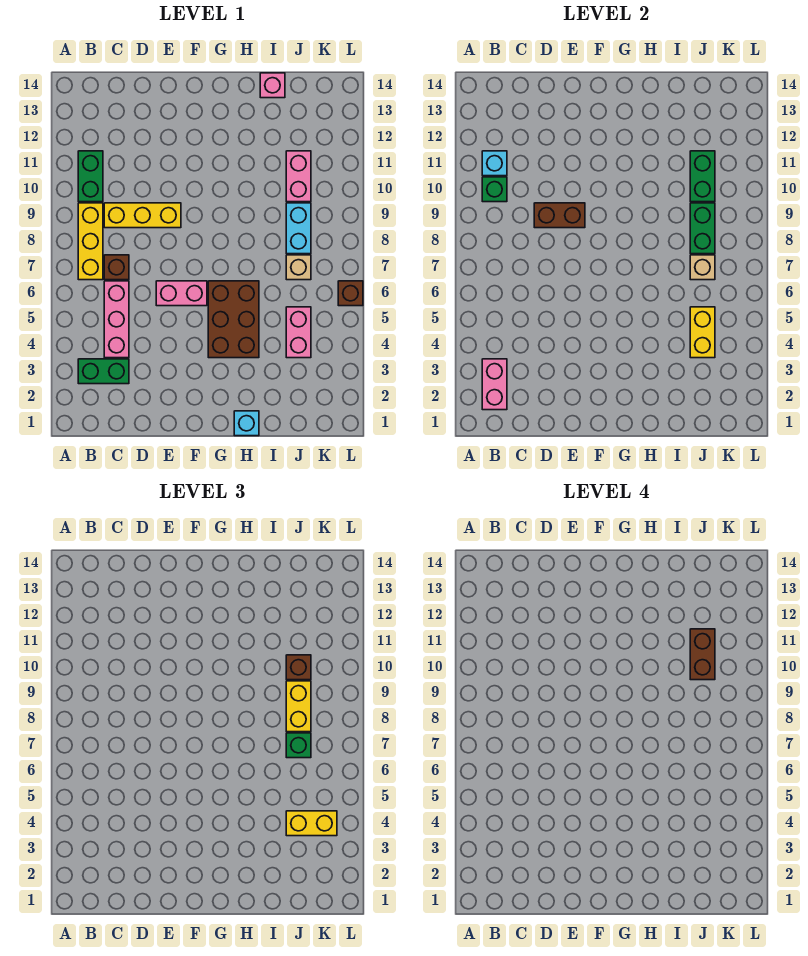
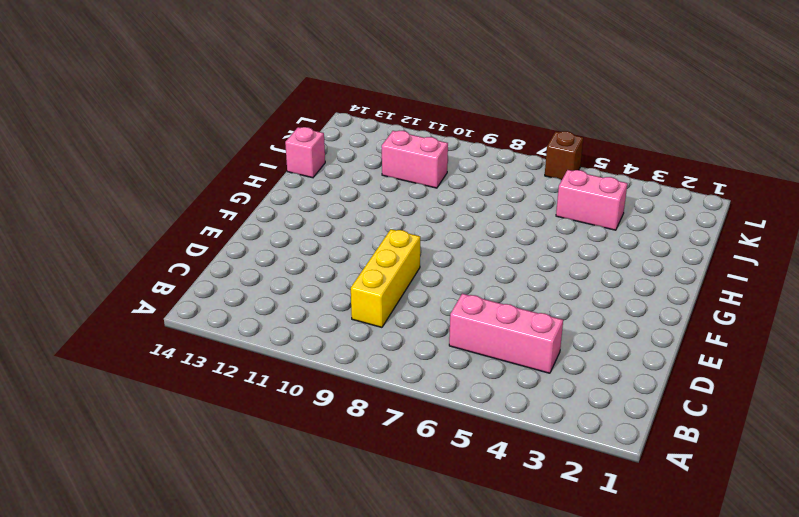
none -> green brick B3:C3 level 1
none -> yellow brick B7:B9 level 1
none -> green brick B10:B11 level 1

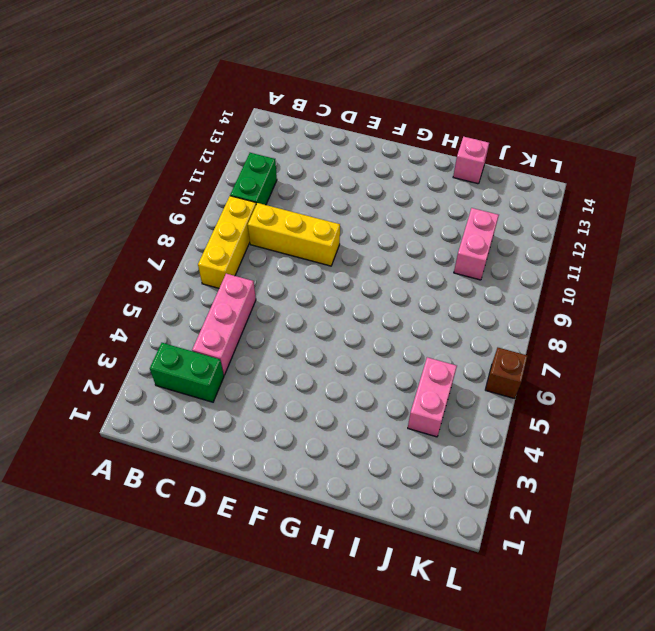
none -> brown brick C7 level 1
none -> pink brick E6:F6 level 1
none -> brown brick G4:H6 level 1

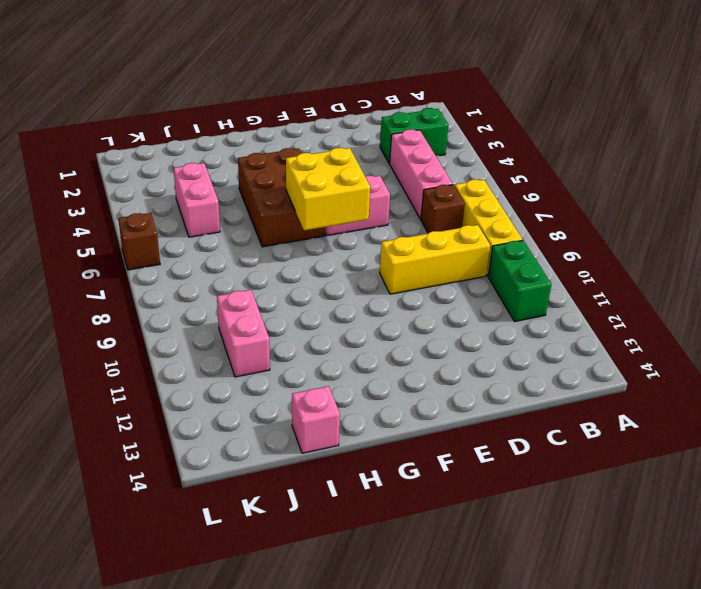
yellow brick F6:G7 level 2 -> none
none -> cyan brick H1 level 1
none -> tan brick J7 level 1
none -> cyan brick J8:J9 level 1

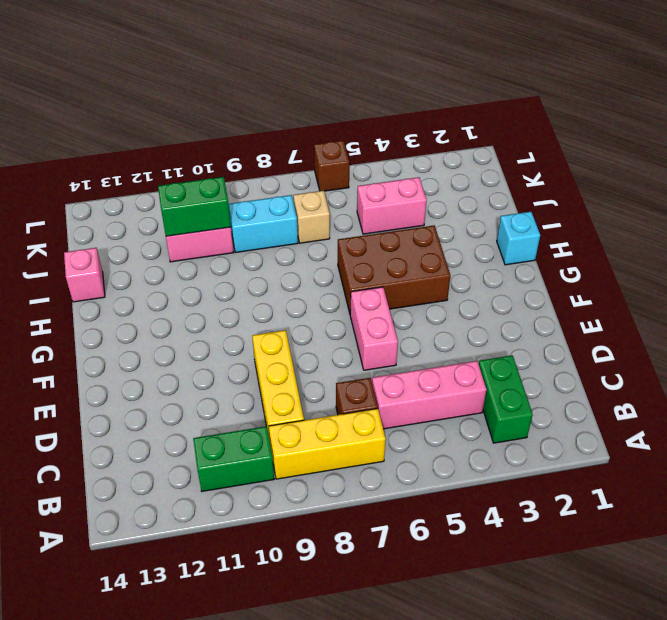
none -> pink brick B2:B3 level 2
none -> green brick B10 level 2
none -> cyan brick B11 level 2

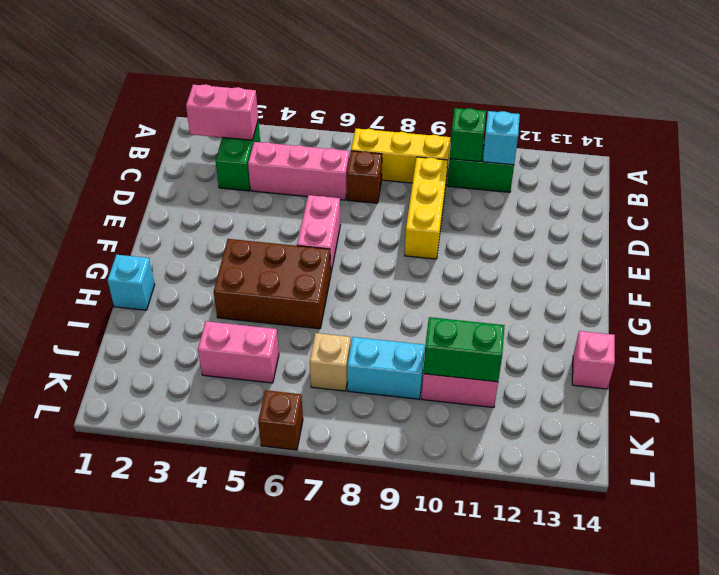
none -> brown brick D9:E9 level 2
none -> yellow brick J4:J5 level 2
none -> tan brick J7 level 2

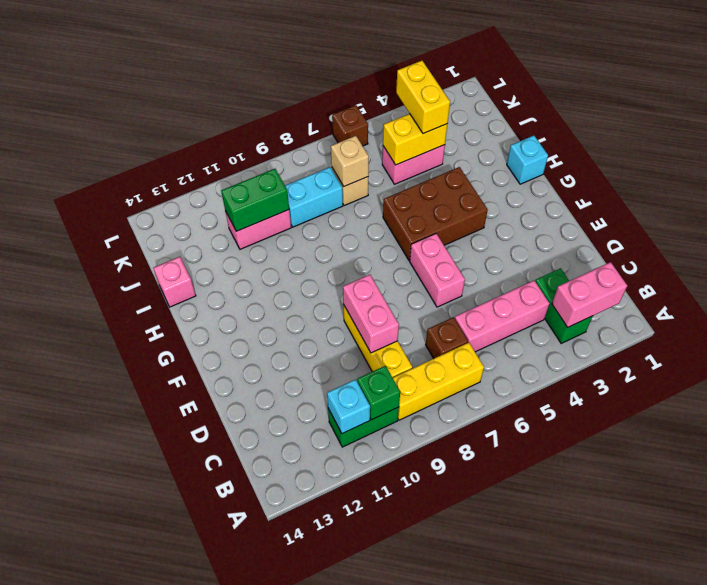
pink brick D9:E9 level 2 -> brown brick D9:E9 level 2
none -> green brick J8:J9 level 2
none -> green brick J7 level 3
none -> yellow brick J8:J9 level 3

